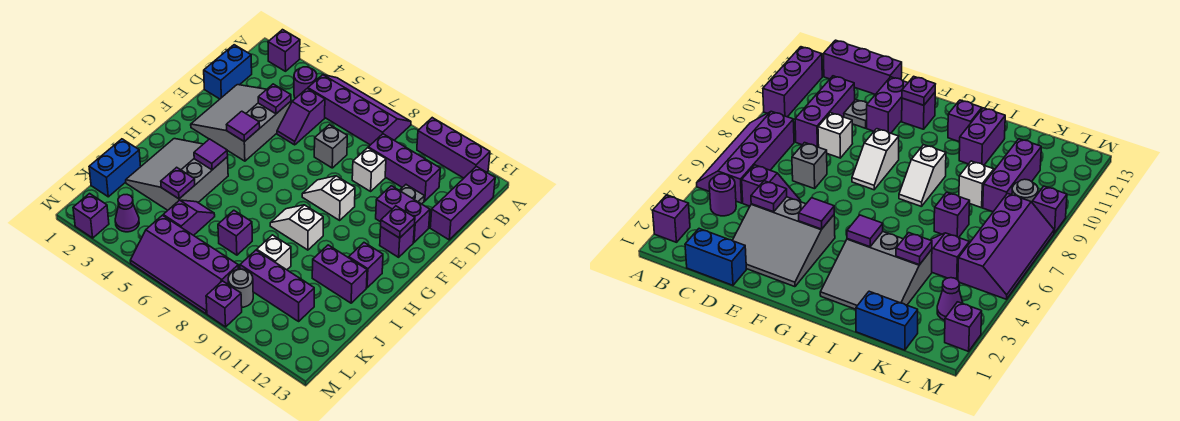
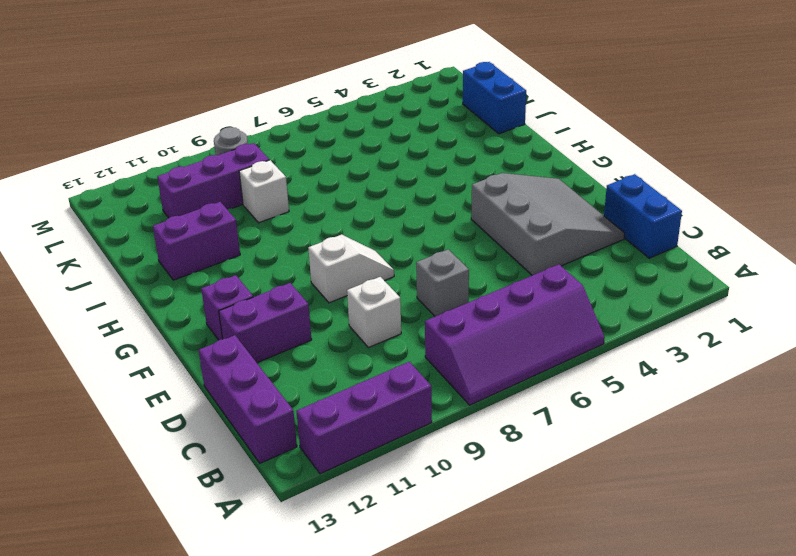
none -> purple brick A2 level 1
none -> purple round brick B4 level 1
none -> purple slope C5:D5 level 1 top C
none -> purple brick C9:C11 level 1

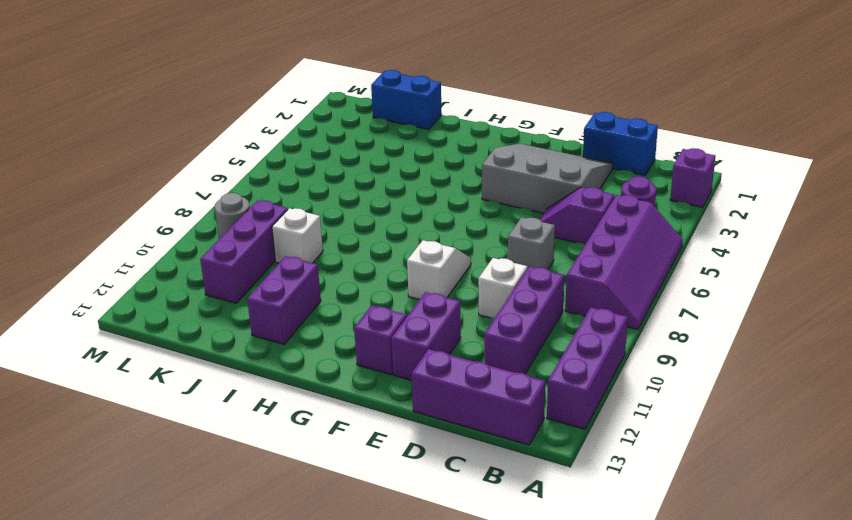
none -> grey plate D11 level 1
none -> grey slope H2:J4 level 1 top 4
none -> white slope H8:H9 level 1 top 9
none -> purple brick H12 level 1

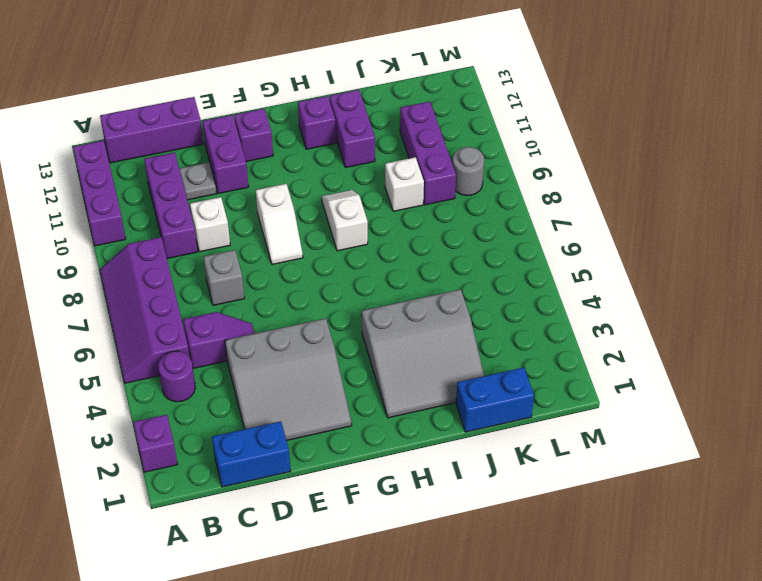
white slope H8:H9 level 1 top 8 -> white slope H8:H9 level 1 top 9
none -> purple slope J5:K5 level 1 top K
none -> purple brick J7 level 1
none -> purple cone L3 level 1
none -> purple slope L5:M8 level 1 top L

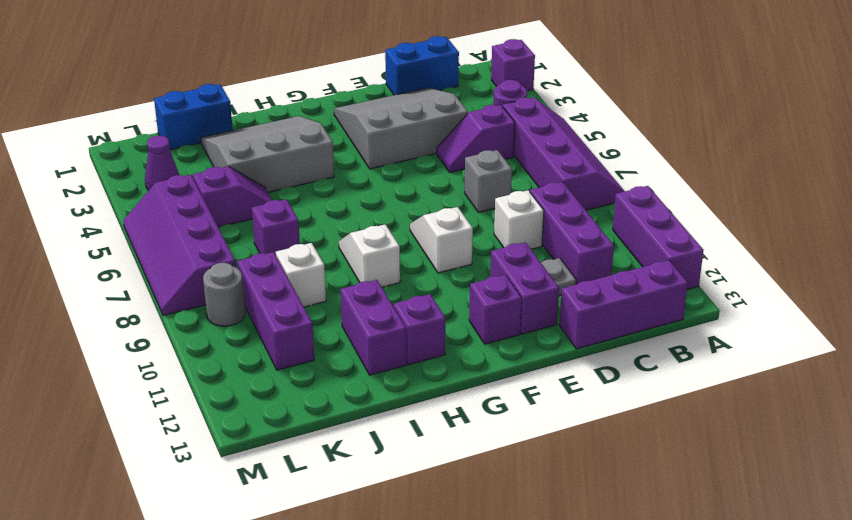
none -> purple brick M2 level 1
none -> purple brick M9 level 1
none -> purple plate D4 level 2
none -> purple tile F4 level 2

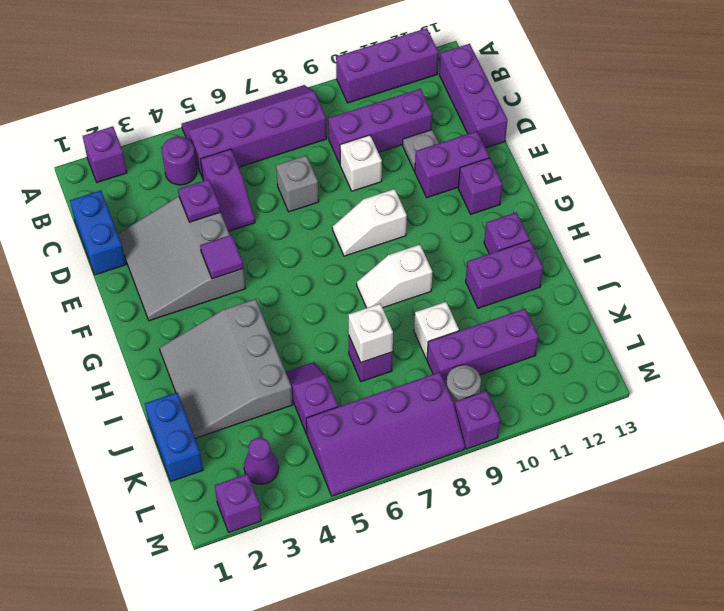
white brick J7 level 2 -> none
none -> purple plate F12 level 2
none -> purple tile H4 level 2
none -> purple plate J4 level 2

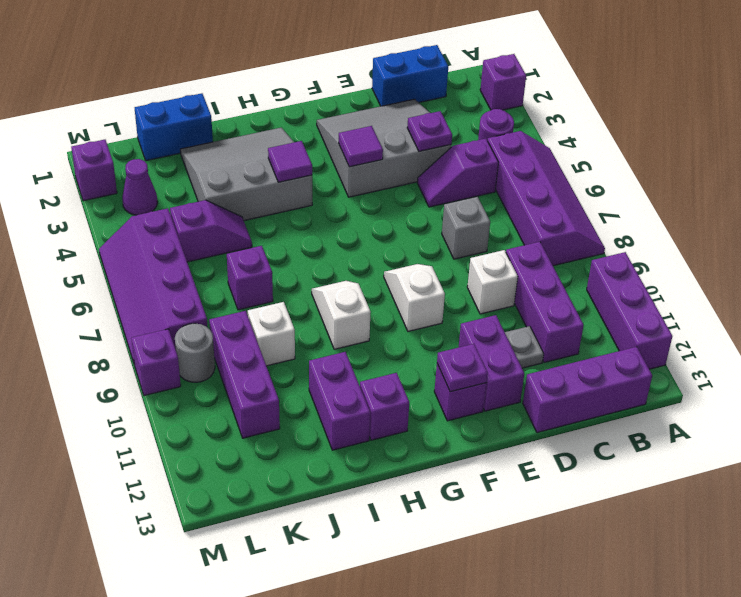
none -> purple plate J4 level 2

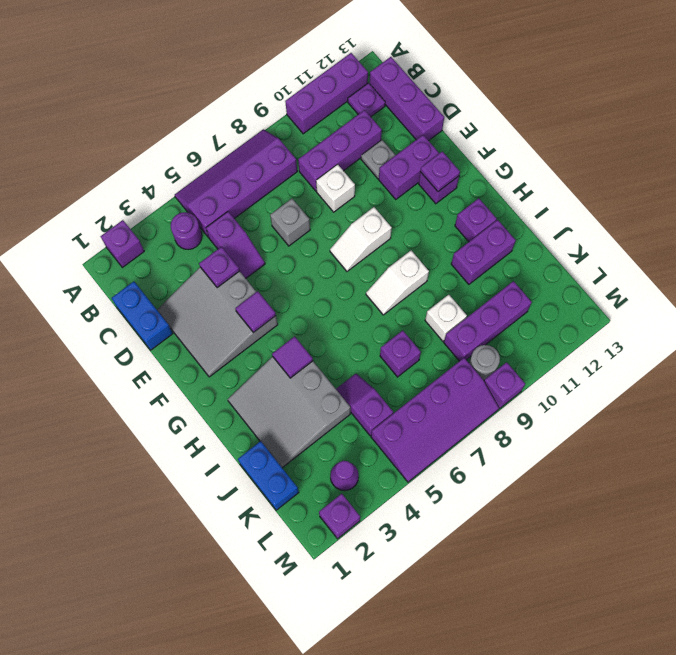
purple plate B12 level 1 -> purple plate J4 level 2

